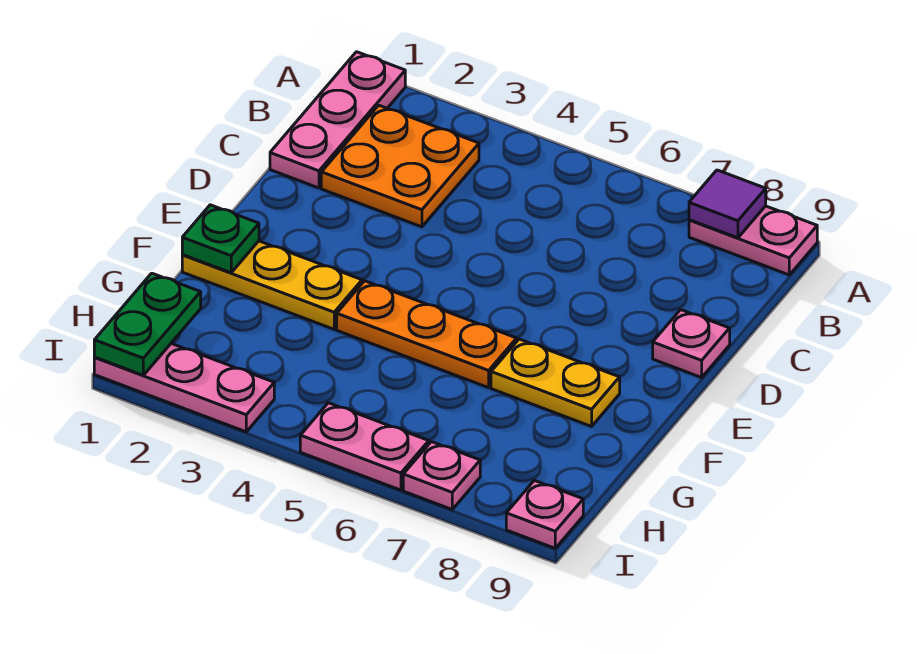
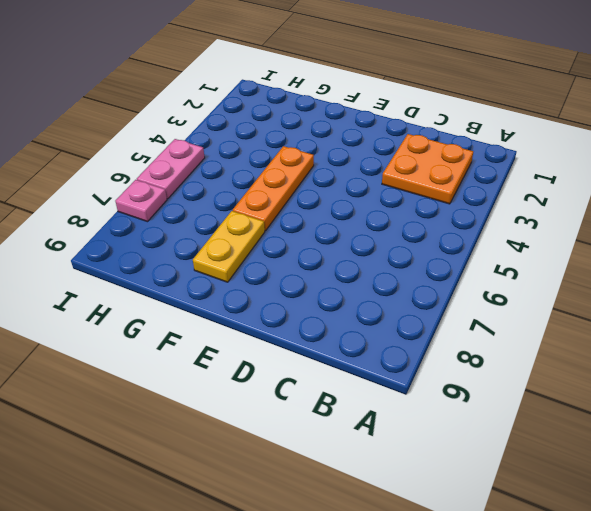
none -> pink plate A1:C1 level 1
none -> pink plate A8:A9 level 1
none -> pink plate D9 level 1

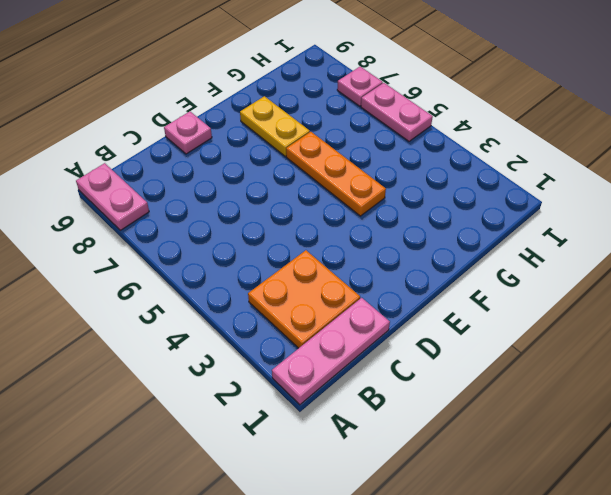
none -> yellow plate F1:F3 level 1
none -> pink plate I1:I3 level 1
none -> pink plate I9 level 1

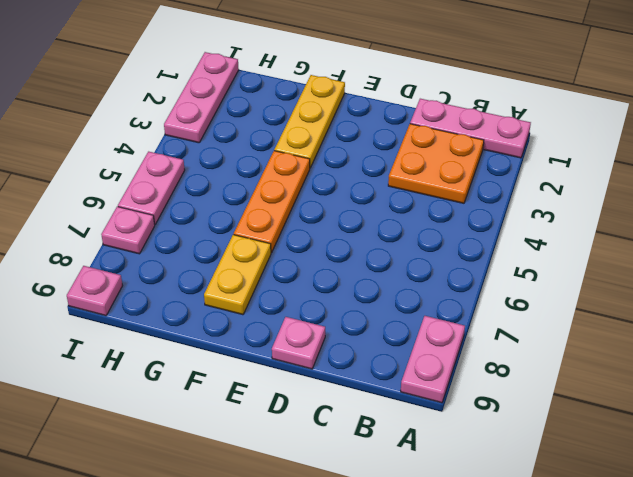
none -> purple tile A8 level 2
none -> green plate F1 level 2
none -> green plate H1:I1 level 2

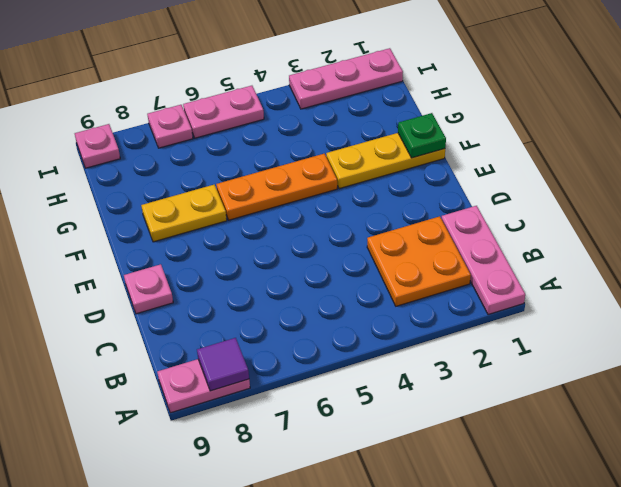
none -> green plate H1:I1 level 2

